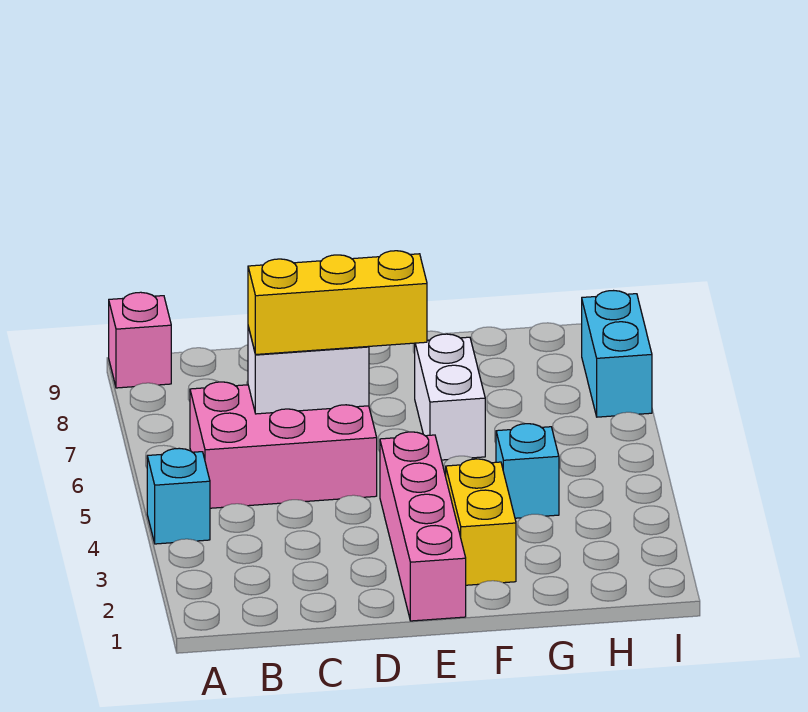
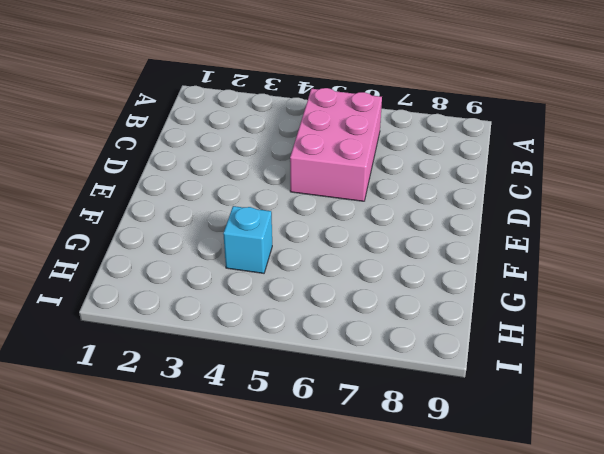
none -> cyan brick A4 level 1
none -> pink brick A9 level 1

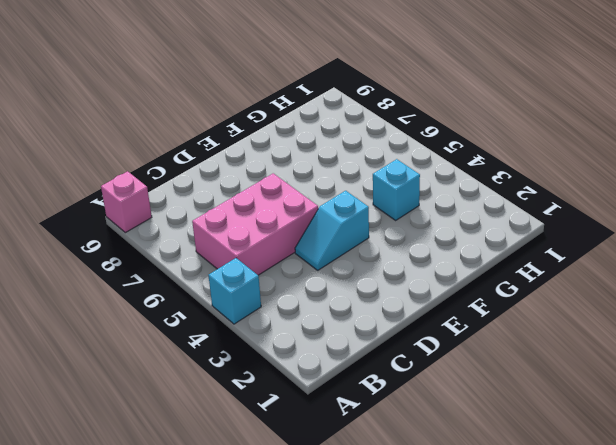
cyan slope D4:E4 level 1 top E -> pink brick E1:E4 level 1
none -> yellow brick F2:F3 level 1
none -> white brick F6:F7 level 1

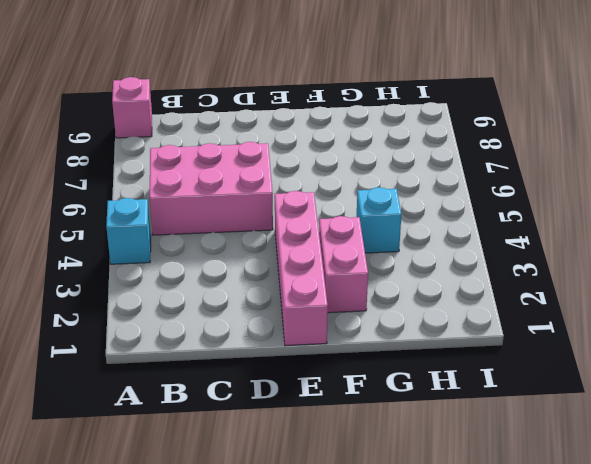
pink brick F2:F3 level 1 -> yellow brick F2:F3 level 1
none -> white brick F6:F7 level 1
none -> cyan brick I7:I8 level 1

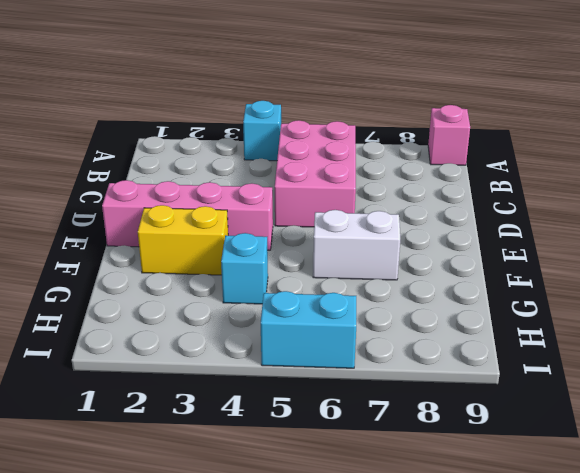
cyan brick I5:I6 level 1 -> cyan brick I7:I8 level 1
none -> white brick C6:D6 level 2
none -> yellow brick C6:E6 level 3

